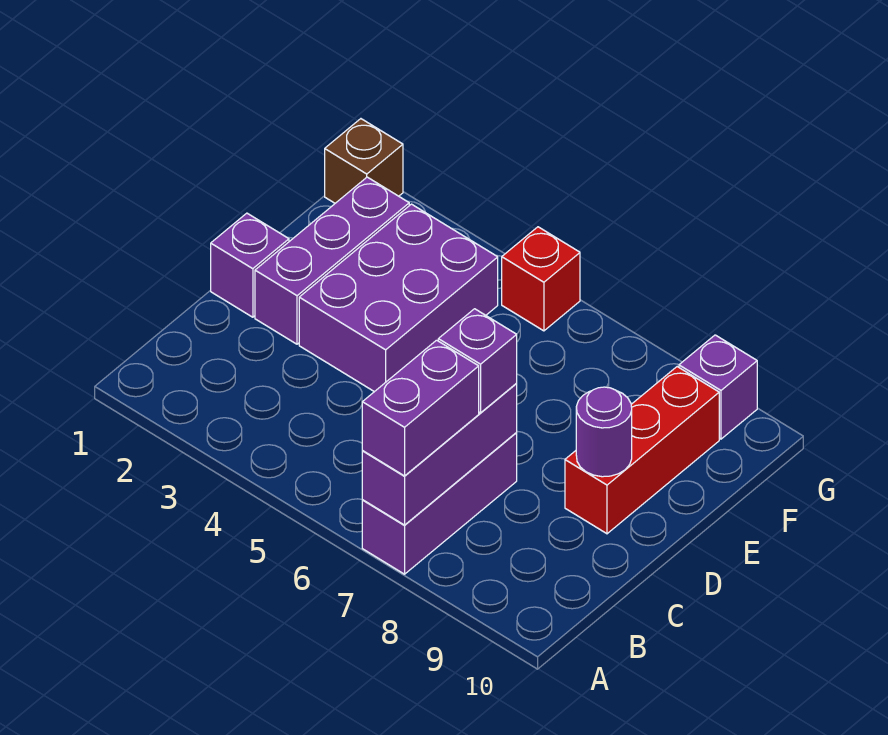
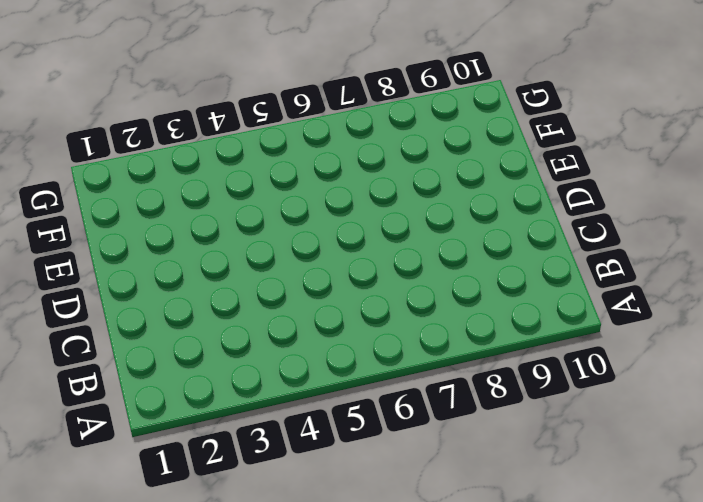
none -> purple brick A7:C7 level 1
none -> purple brick D1 level 1
none -> purple brick D2:F2 level 1

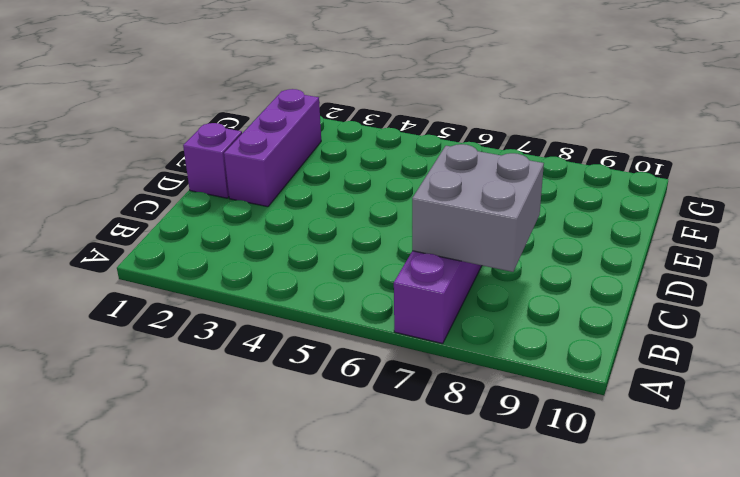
grey brick B7:C8 level 2 -> purple brick A7:C7 level 2
none -> purple brick D3:F4 level 1
none -> red brick D9:F9 level 1
none -> brown brick G1 level 1

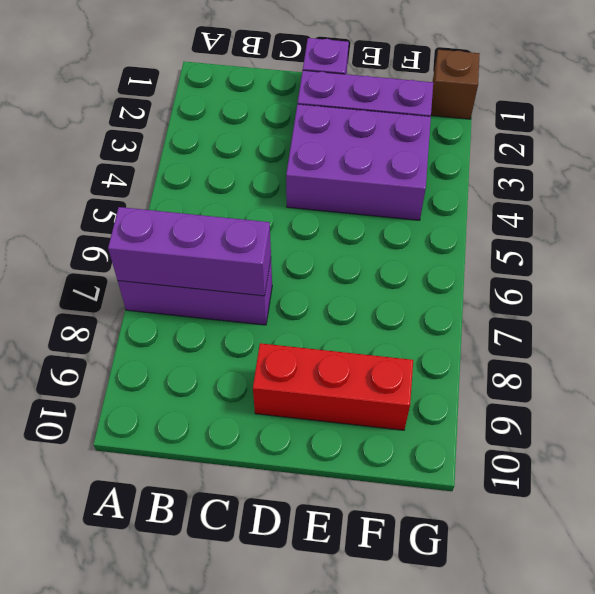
none -> red brick G5 level 1
none -> purple brick G9 level 1
none -> purple round brick D9 level 2

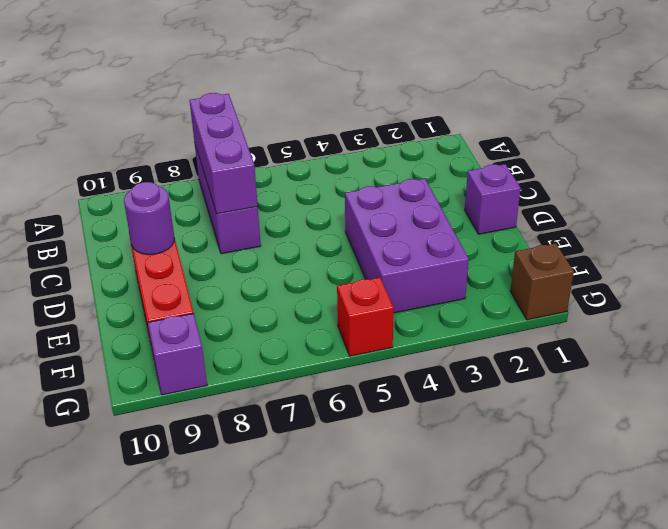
none -> purple brick D2:F2 level 1
none -> purple brick A7:B7 level 3
none -> purple brick C7 level 3

